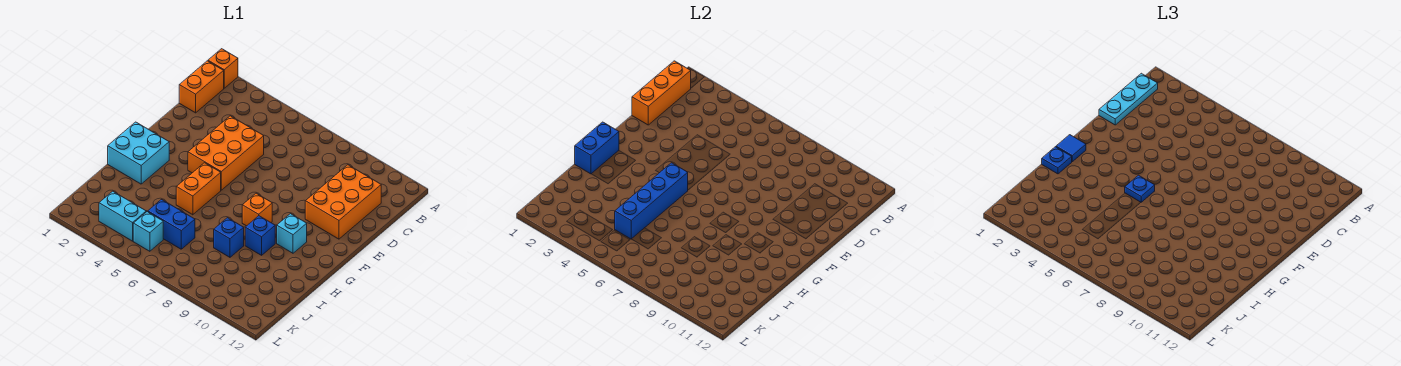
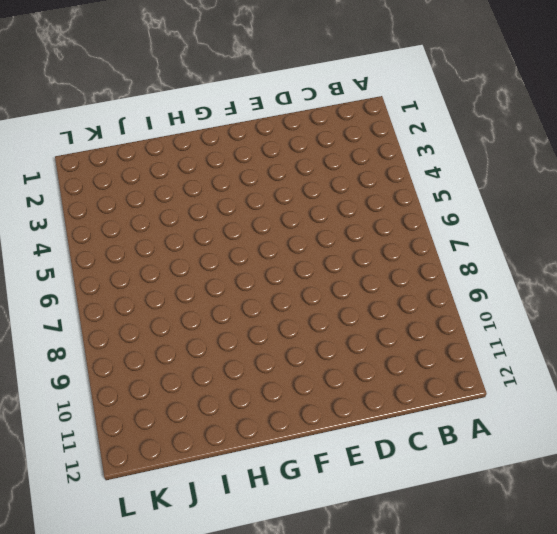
none -> orange brick A1 level 1
none -> orange brick B1:C1 level 1
none -> orange brick C10:E11 level 1

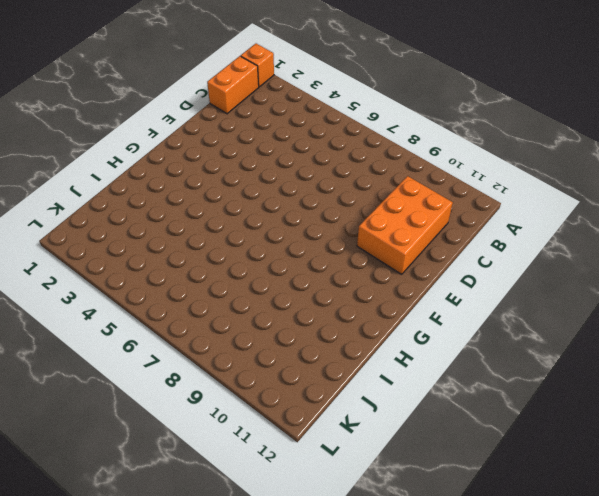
none -> orange brick D4:F5 level 1
none -> cyan brick G1:H2 level 1
none -> orange brick G5:H5 level 1

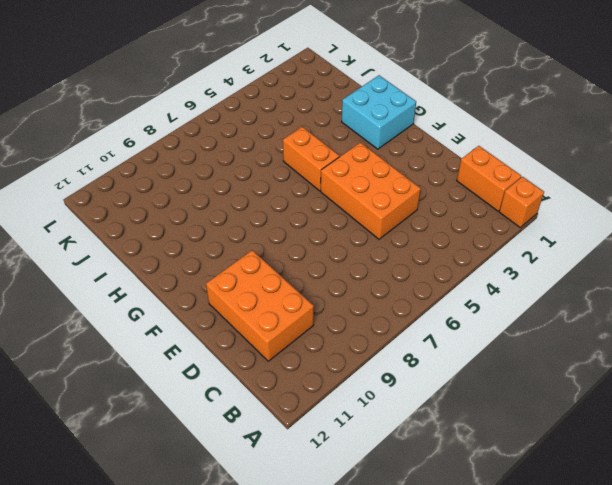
none -> orange brick G8 level 1
none -> cyan brick G10 level 1
none -> blue brick H9 level 1

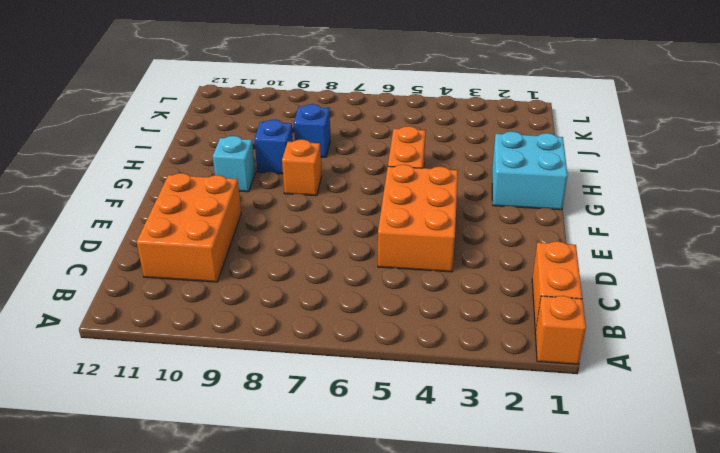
none -> blue brick J5:J6 level 1
none -> cyan brick K3:K4 level 1
none -> cyan brick K5 level 1

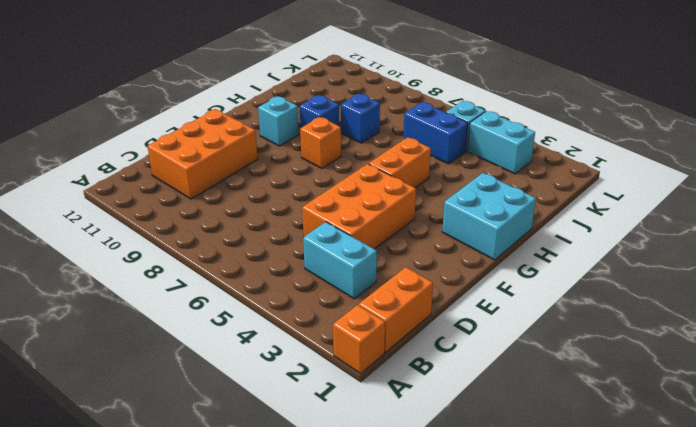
cyan brick C3:C4 level 1 -> none
none -> orange brick B1:D1 level 2
none -> blue brick G1:H1 level 2
none -> blue brick G5:J5 level 2

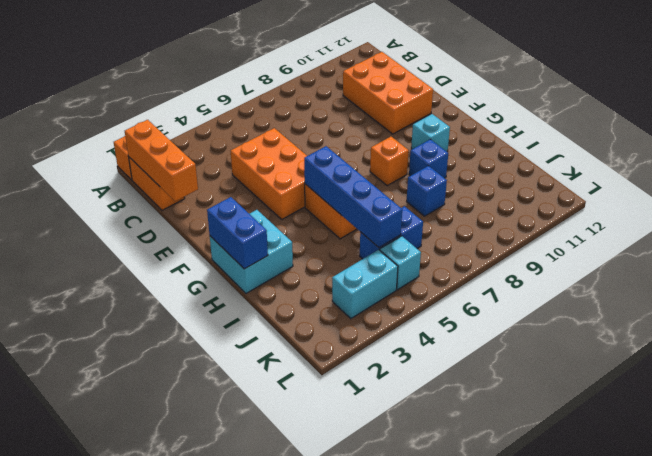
none -> cyan plate B1:D1 level 3
none -> blue tile G1 level 3
none -> blue plate G5 level 3

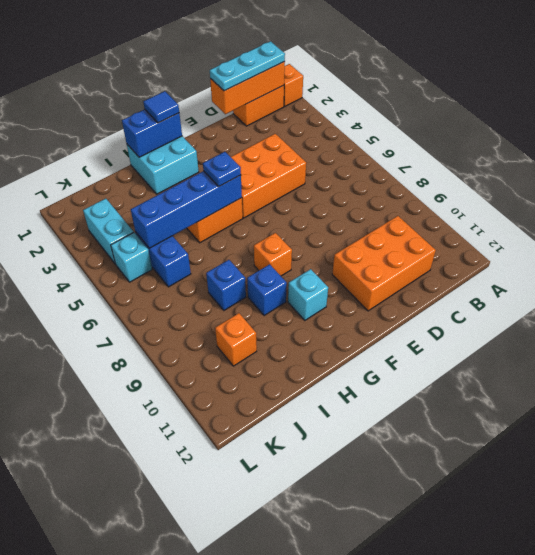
orange brick J10 level 1 -> none
none -> blue plate H1 level 3

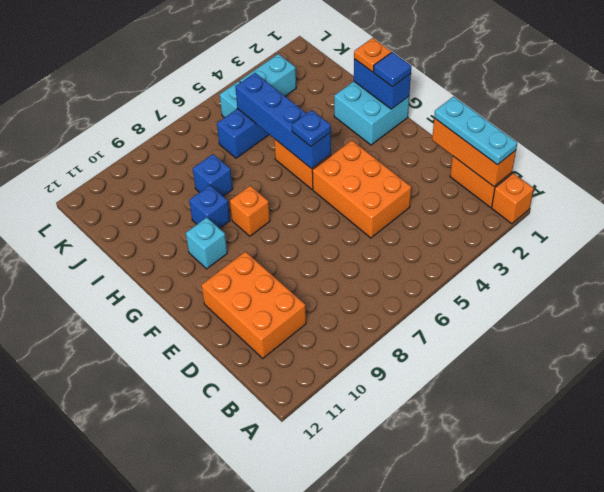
orange plate H1 level 3 -> blue plate H1 level 3

